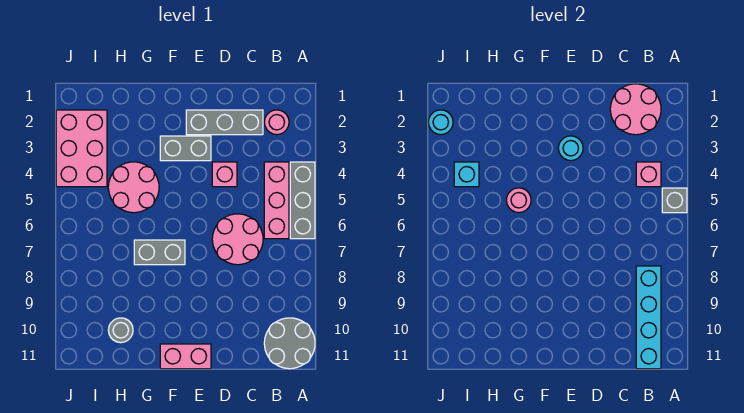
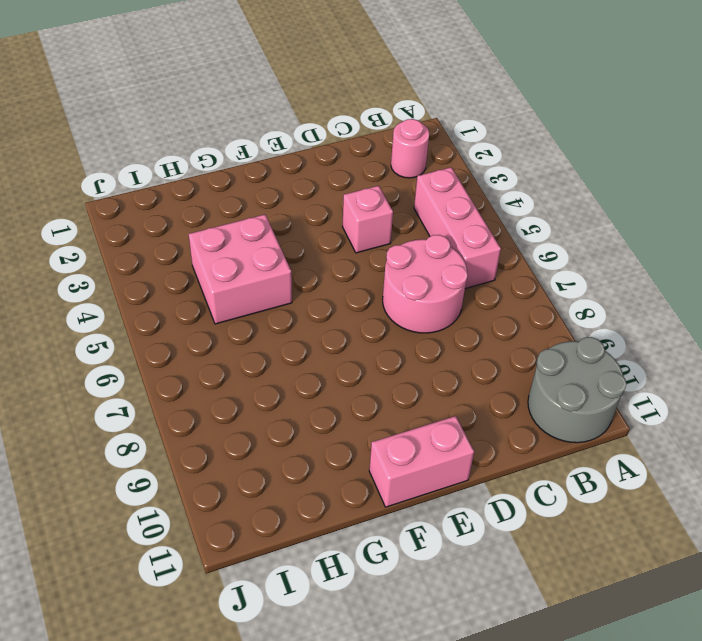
pink brick G4:H5 level 1 -> pink round brick G4:H5 level 1
none -> grey brick A4:A6 level 1
none -> grey brick C2:E2 level 1
none -> grey brick E3:F3 level 1

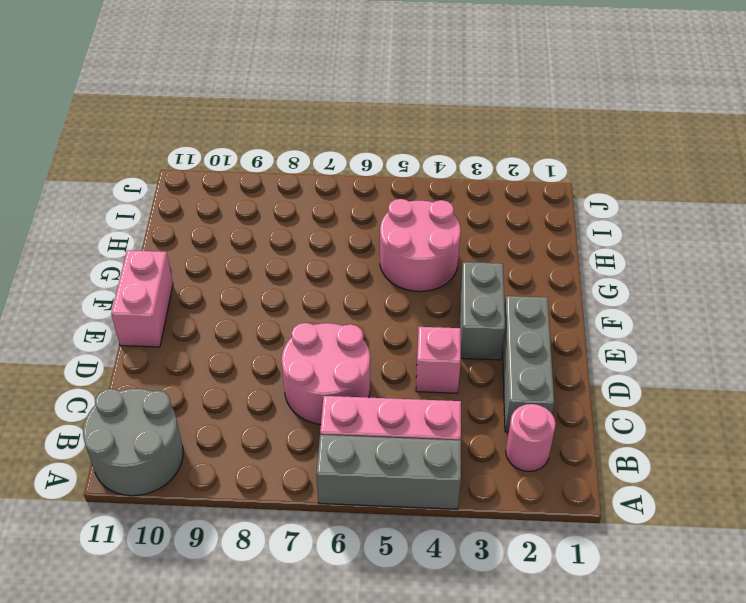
none -> grey brick F7:G7 level 1
none -> grey round brick H10 level 1
none -> pink brick I2:J4 level 1

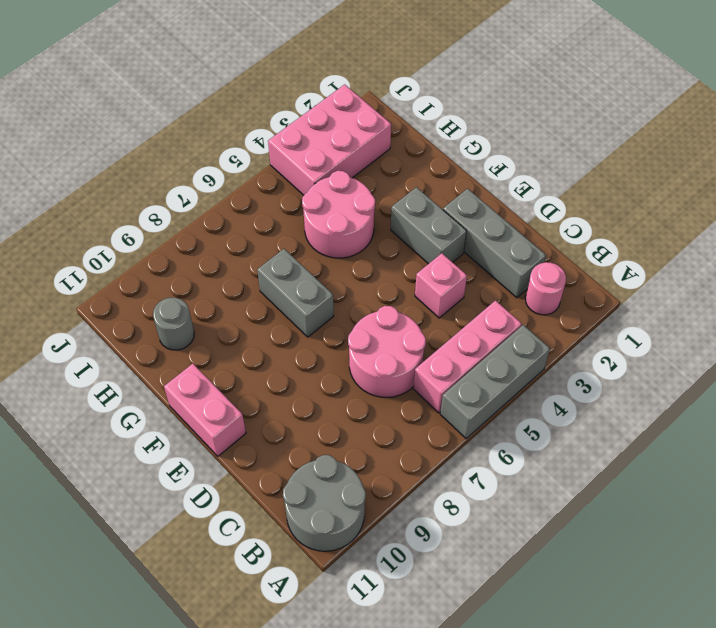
none -> grey brick A5 level 2
none -> pink round brick B1:C2 level 2
none -> pink brick B4 level 2

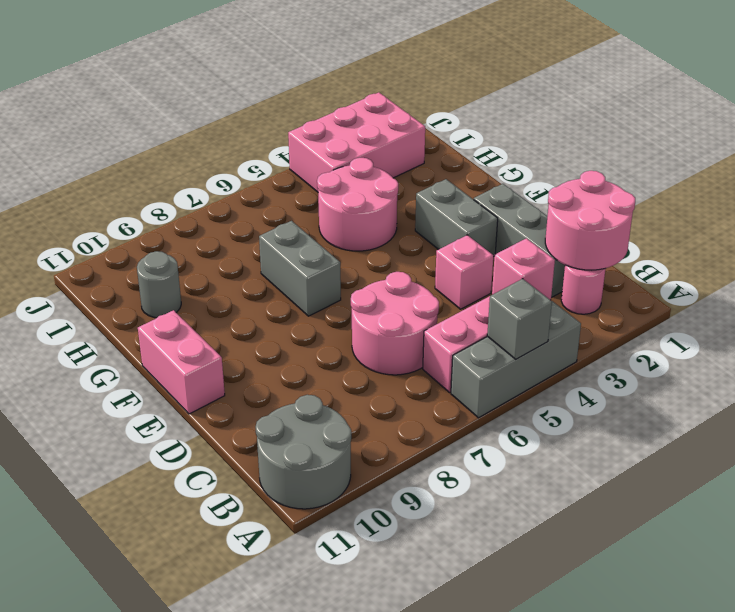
none -> cyan brick B8:B11 level 2
none -> cyan round brick E3 level 2
none -> pink round brick G5 level 2

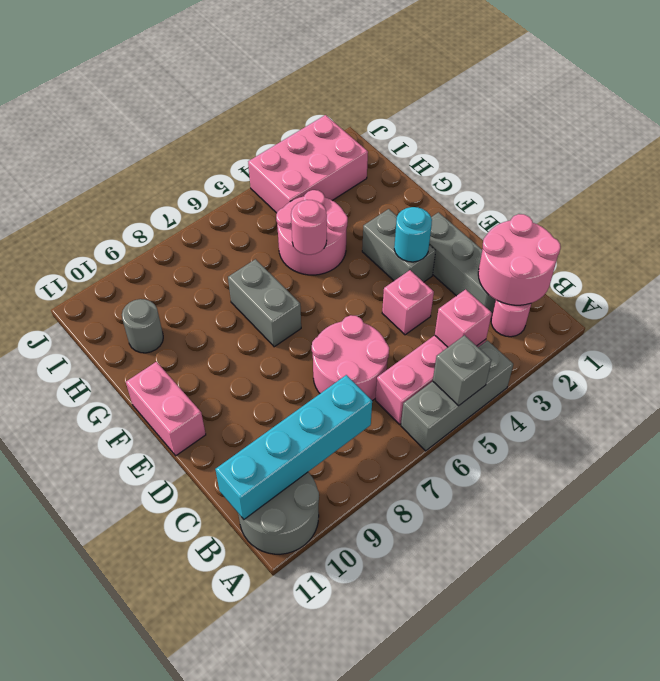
none -> cyan brick I4 level 2
none -> cyan round brick J2 level 2

